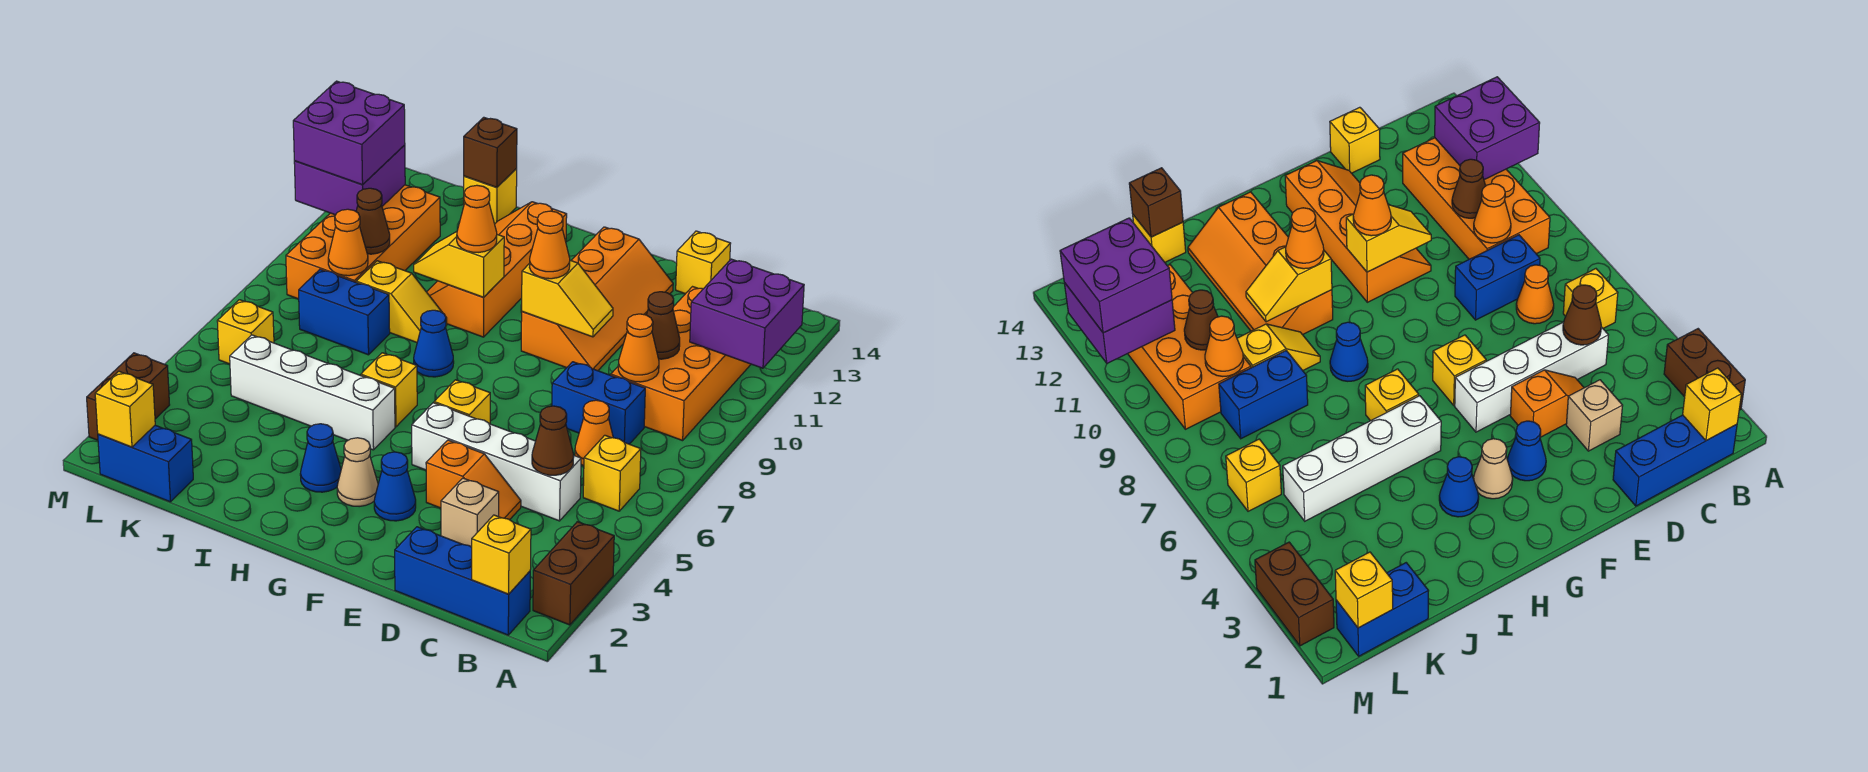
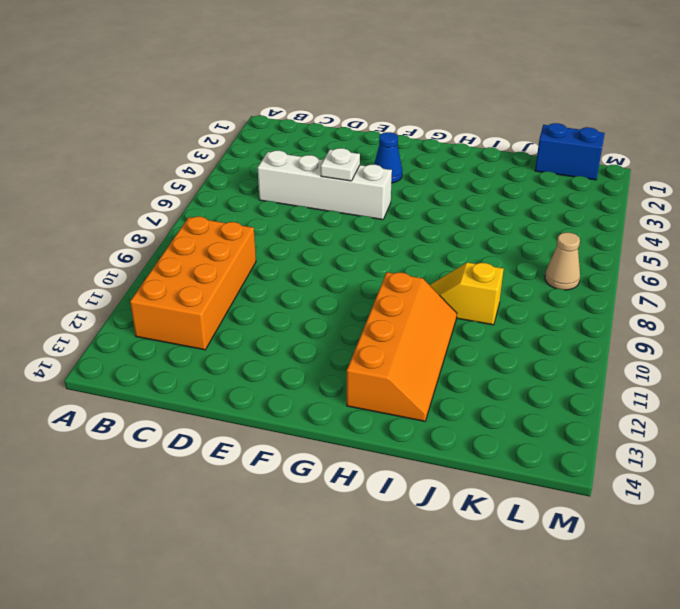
white plate E5 level 2 -> none
tan cone L7 level 1 -> tan cone G3 level 1
none -> brown brick A2:A3 level 1
none -> blue brick B1:D1 level 1
none -> yellow brick B6 level 1
none -> orange cone C7 level 1

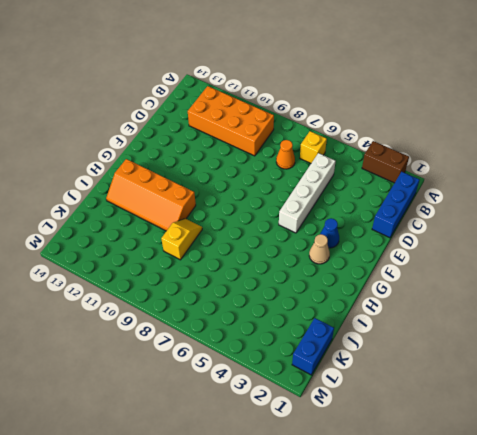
none -> blue brick C8:D8 level 1
none -> tan brick D3 level 1
none -> orange slope D4:E4 level 1 top E
none -> yellow brick D14 level 1

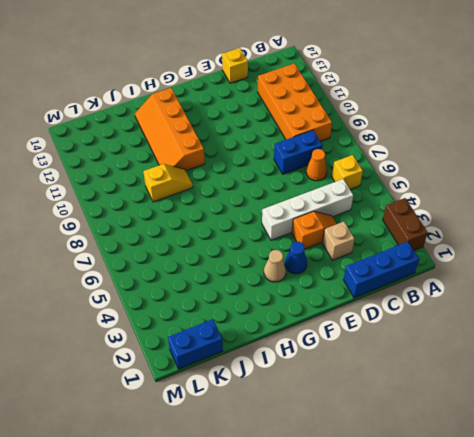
none -> orange slope E10:F13 level 1 top F
none -> yellow brick F6 level 1
none -> blue cone H3 level 1
none -> white brick H5:K5 level 1

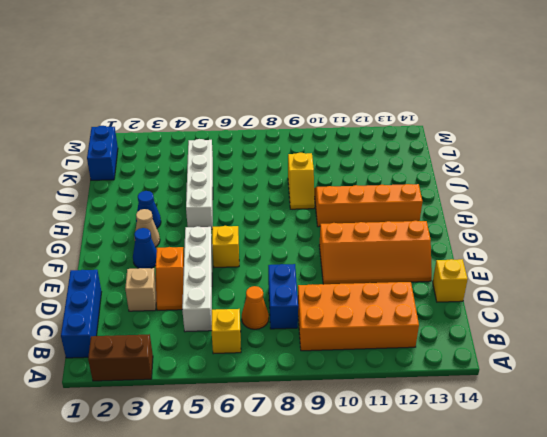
none -> yellow brick H6 level 1
none -> blue cone H8 level 1
none -> blue brick J8:K8 level 1
none -> yellow brick J14 level 1

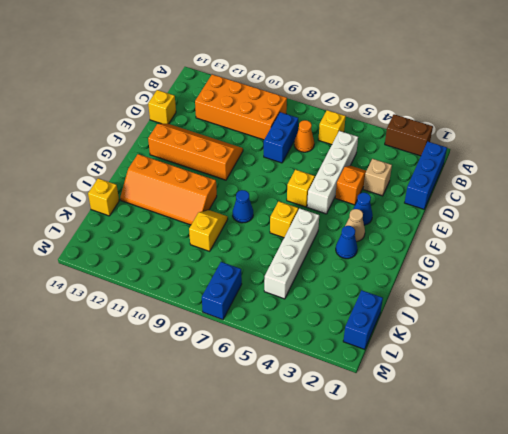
blue brick L7:M7 level 1 -> blue brick J8:K8 level 1
none -> orange brick K9:L12 level 1
none -> yellow brick L6 level 1
none -> brown brick M2:M3 level 1
none -> purple brick A11:B12 level 2

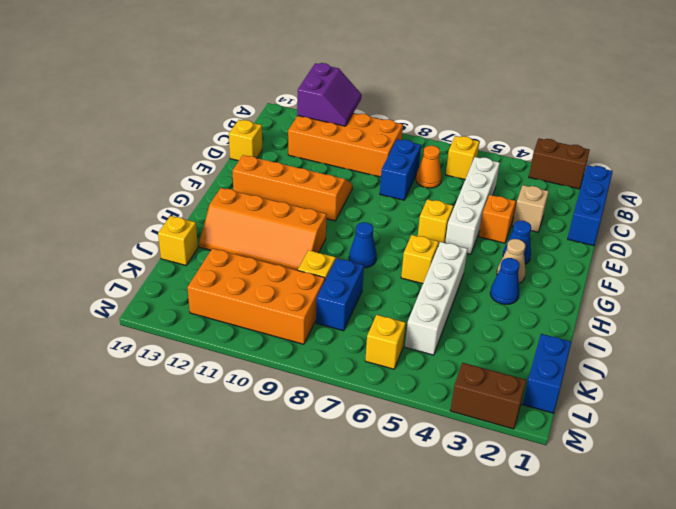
purple slope A11:B12 level 2 top 12 -> purple brick A11:B12 level 2
none -> yellow brick B1 level 2
none -> brown cone C5 level 2
none -> orange cone C9 level 2
none -> brown cone C10 level 2

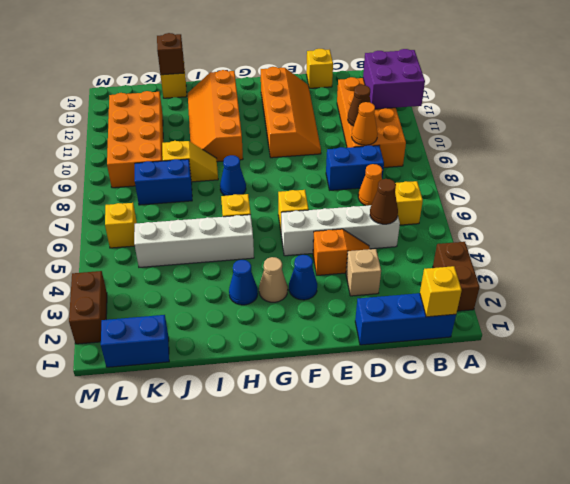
none -> yellow slope E10:F10 level 2 top F
none -> yellow slope H10:I10 level 2 top H
none -> orange cone K9 level 2
none -> brown cone K10 level 2

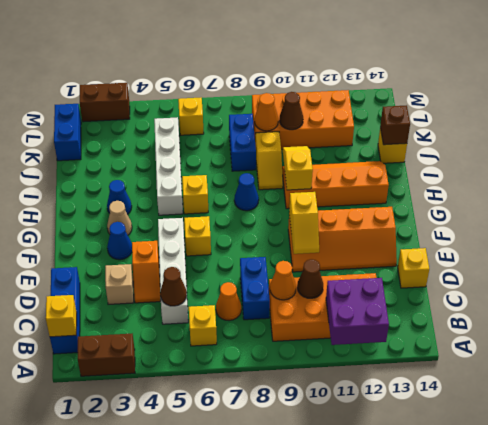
none -> yellow brick L1 level 2
none -> purple brick L11:M12 level 2
none -> orange cone F10 level 3
none -> orange cone H10 level 3

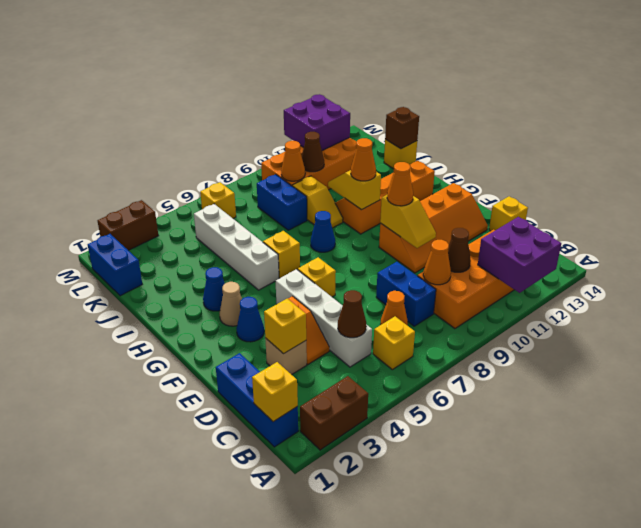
yellow brick D3 level 2 -> yellow brick L1 level 2
none -> purple brick L11:M12 level 3

